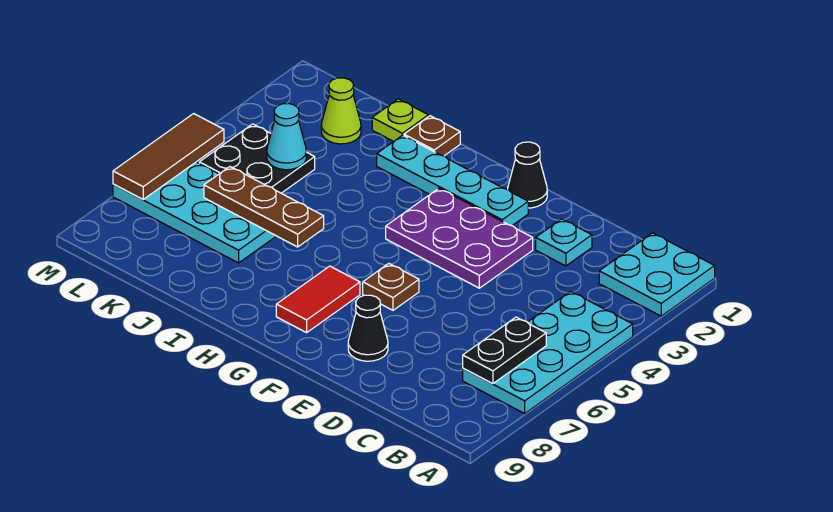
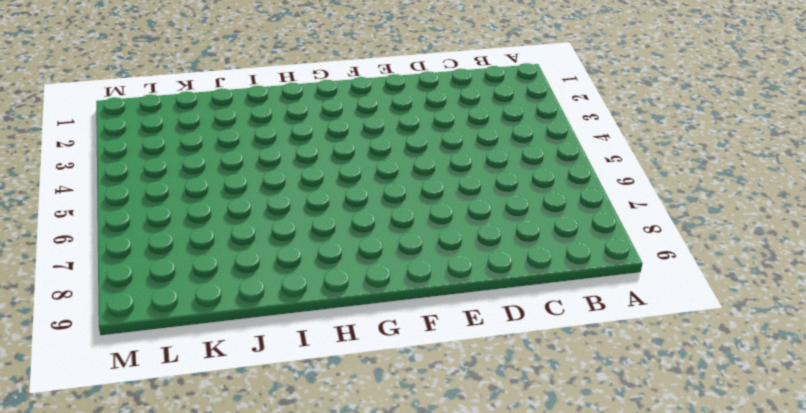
none -> cyan plate A1:B2 level 1
none -> cyan plate A4:B7 level 1
none -> cyan plate D2 level 1

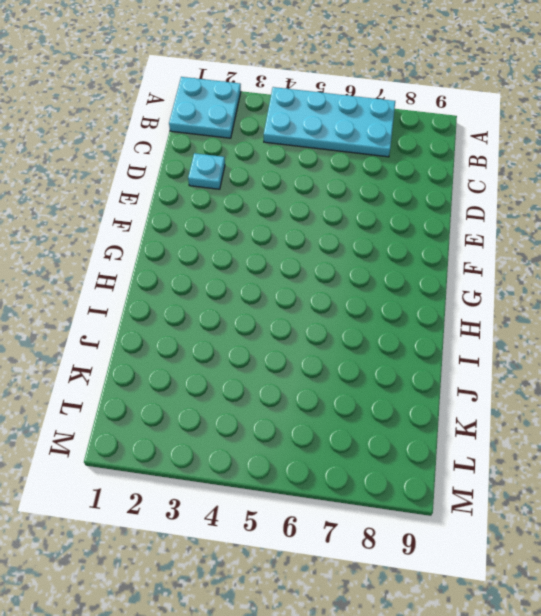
none -> purple plate E3:G4 level 1
none -> black cone E8 level 1
none -> black cone F1 level 1

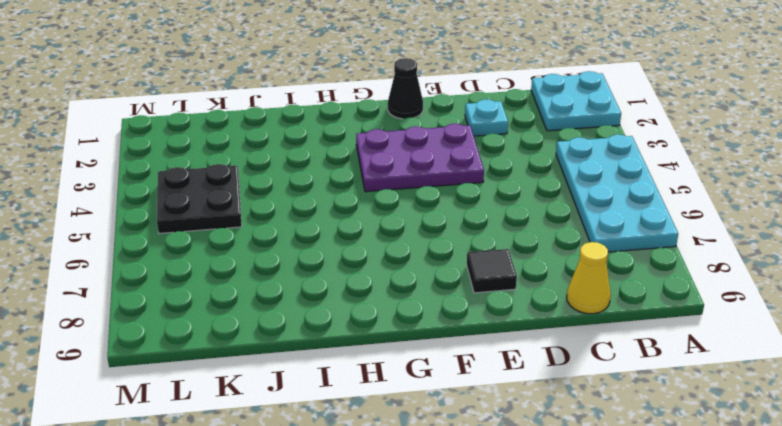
yellow cone C9 level 1 -> none
black tile E8 level 1 -> black cone E8 level 1
none -> cyan plate F2:I2 level 1
none -> brown plate F6 level 1
none -> red tile G7:G8 level 1

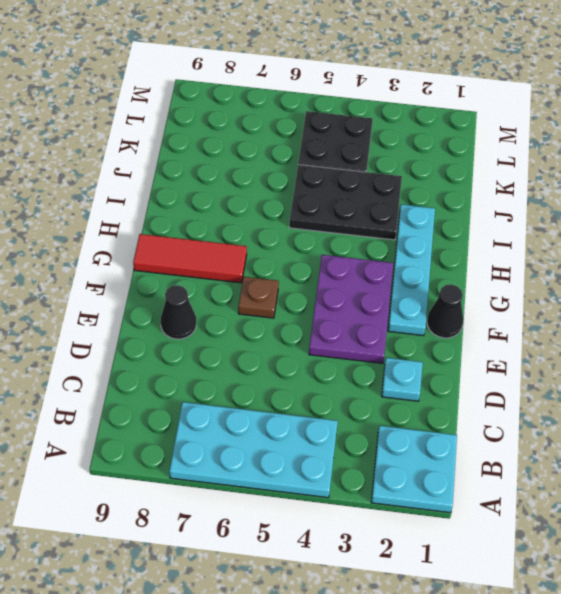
red tile G7:G9 level 1 -> red tile G7:G8 level 1
black plate I3:J5 level 1 -> none
none -> brown plate I1 level 1
none -> lime plate J1 level 1
none -> cyan plate J6:M7 level 1

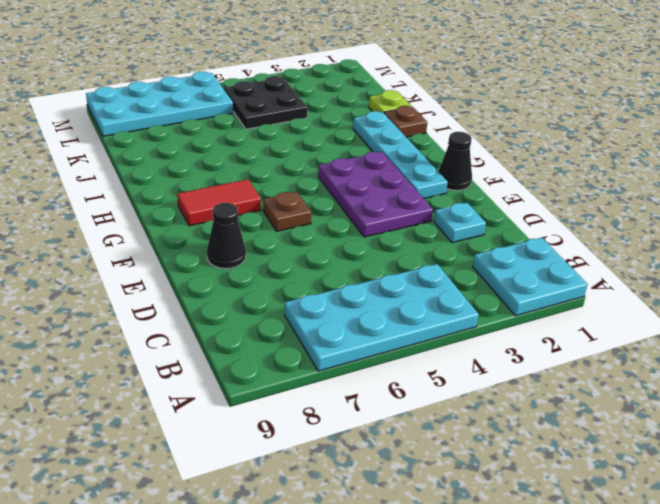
cyan plate L6:M9 level 1 -> cyan plate J6:M7 level 1
none -> lime cone K2 level 1
none -> black plate B6:B7 level 2
none -> brown plate I6:K6 level 2

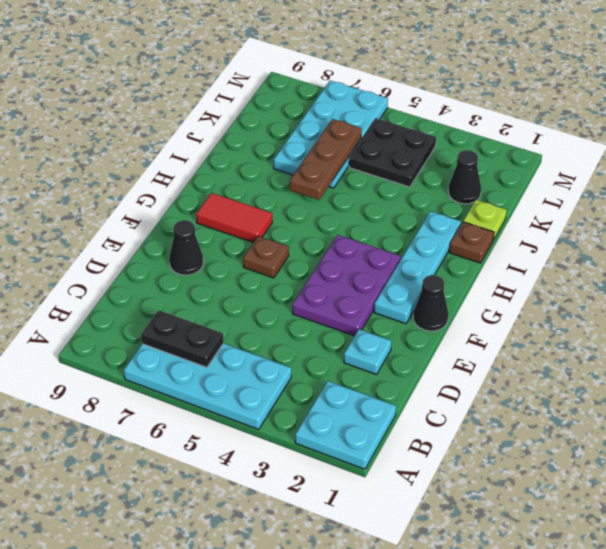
black cone K2 level 1 -> lime cone K2 level 1
none -> cyan cone K4 level 2
none -> brown tile M5:M7 level 2

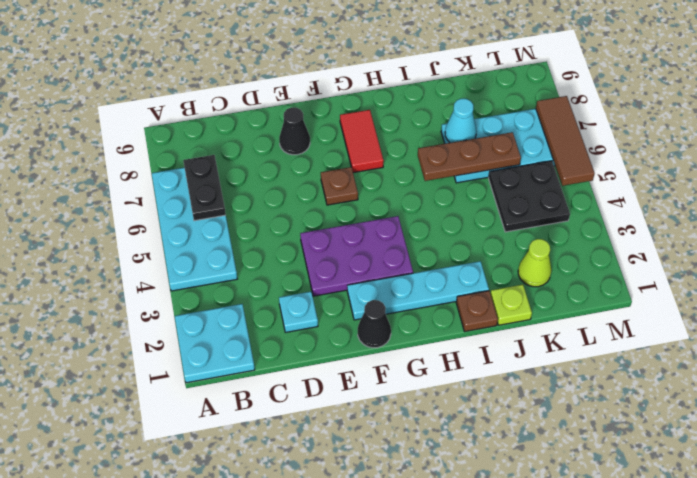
cyan cone J7 level 2 -> cyan cone K4 level 2

